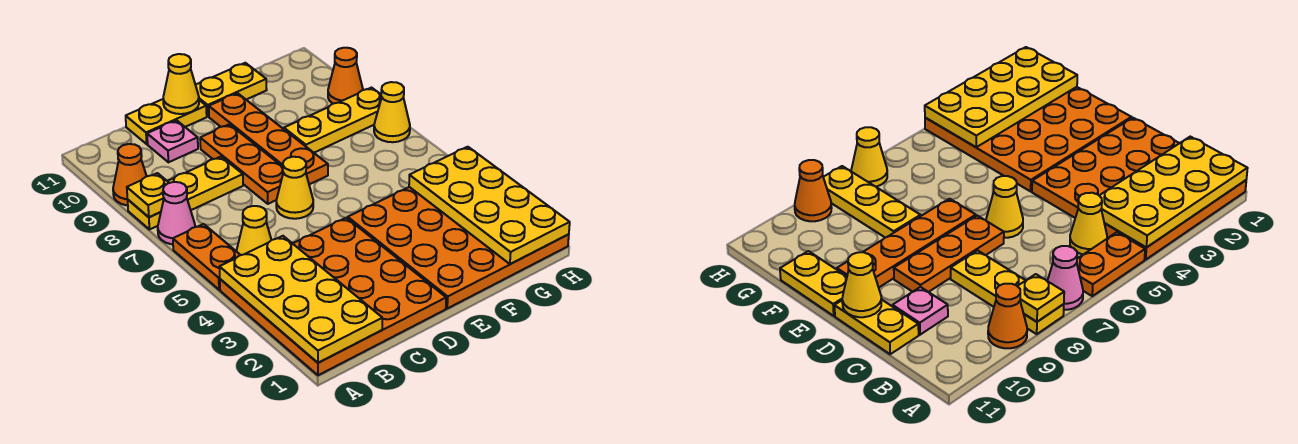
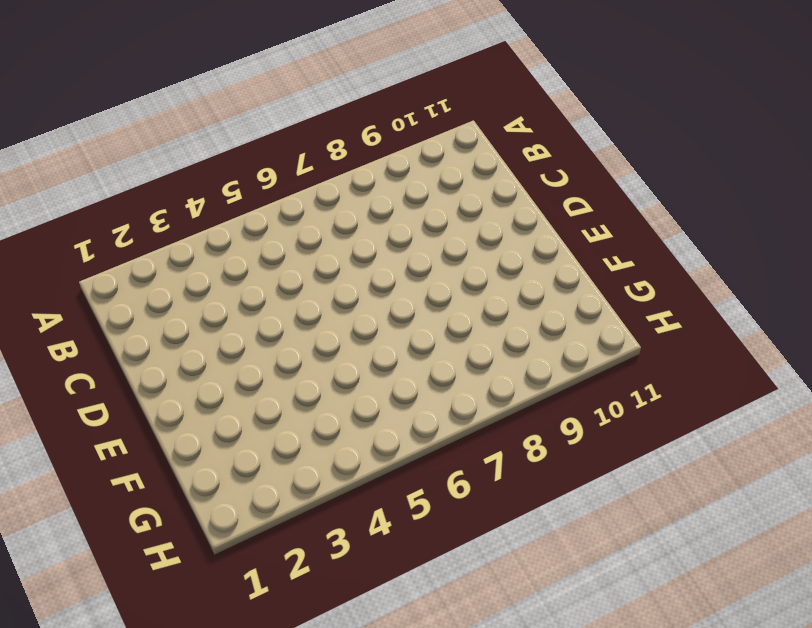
none -> orange plate A1:D4 level 1
none -> orange plate A5:A6 level 1
none -> pink cone A7 level 1

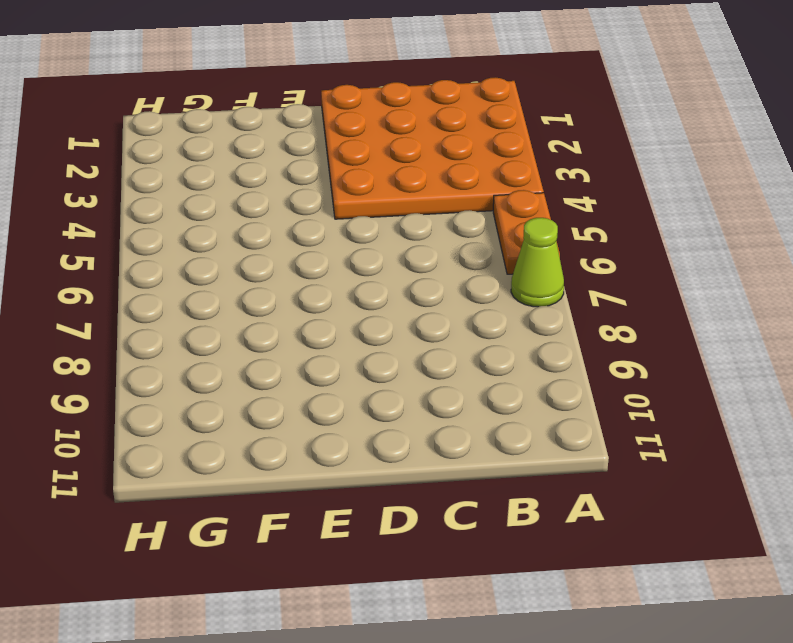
lime cone A7 level 1 -> pink cone A7 level 1
none -> yellow plate A8:C8 level 1
none -> orange cone A9 level 1
none -> yellow cone B5 level 1

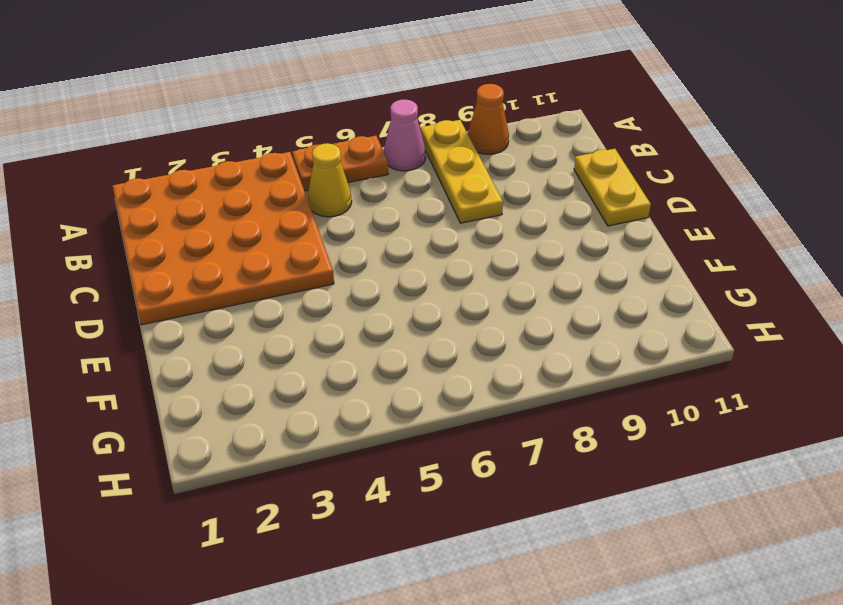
none -> pink plate C10 level 1
none -> yellow cone D6 level 1
none -> orange plate D7:D9 level 1

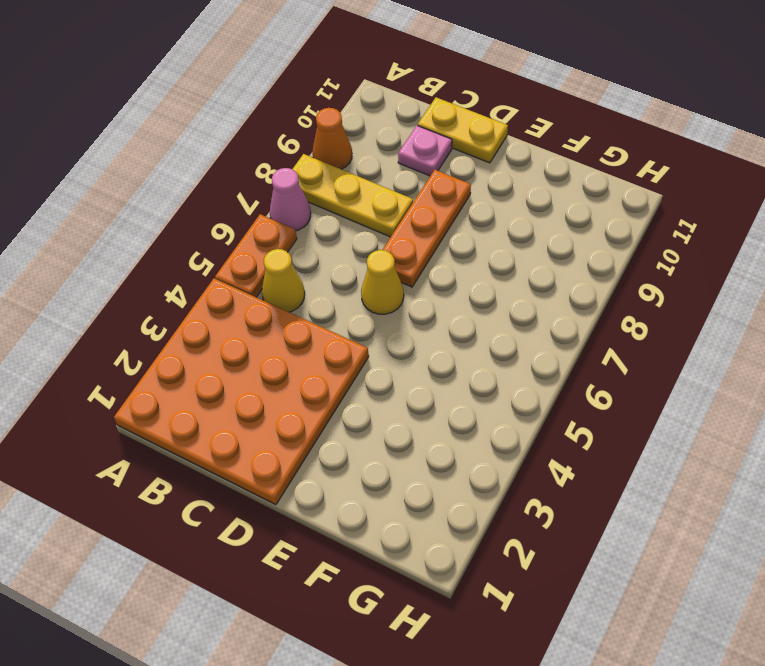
none -> orange plate E1:H4 level 1
none -> orange plate E7:E10 level 1
none -> yellow plate E11:F11 level 1

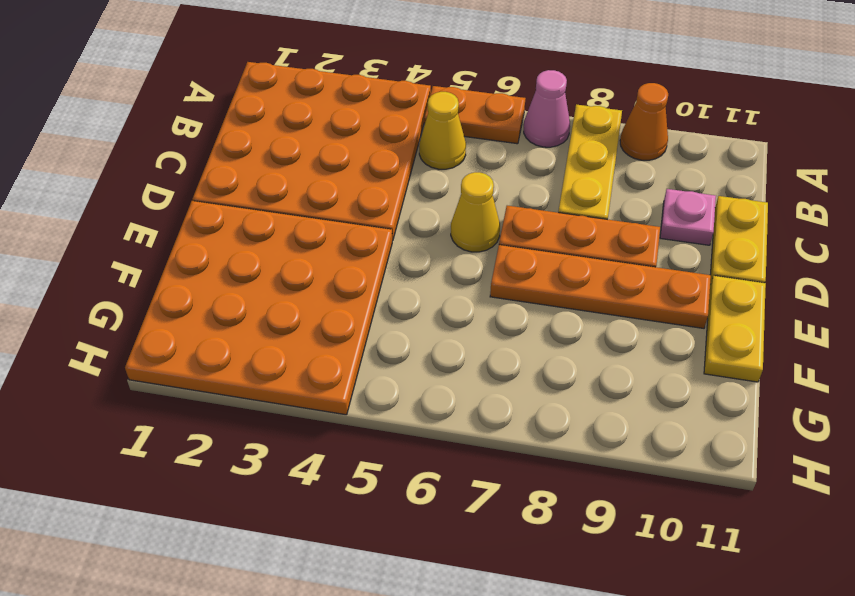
none -> yellow plate F8:H8 level 1
none -> yellow cone H7 level 1
none -> orange cone H9 level 1

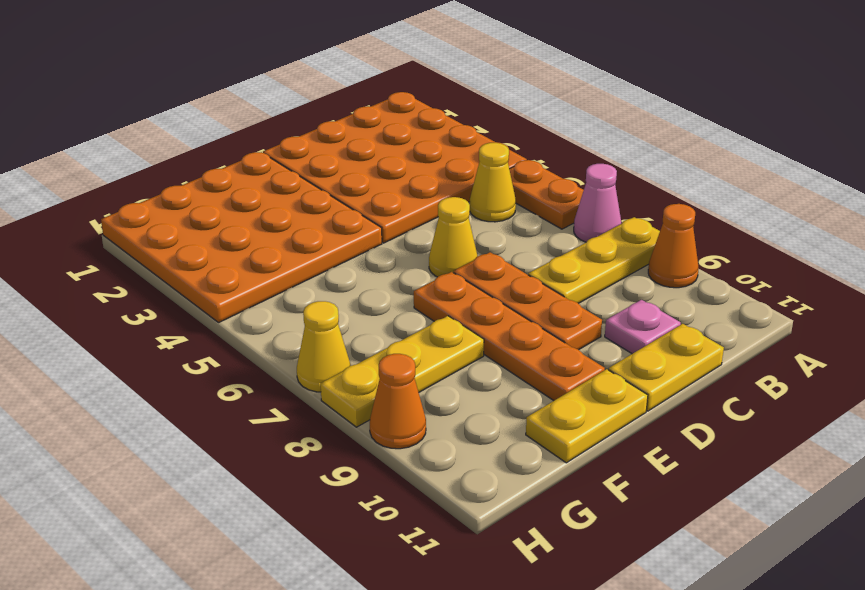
none -> yellow plate A1:B4 level 2
none -> yellow plate A8 level 2
none -> yellow cone D11 level 2

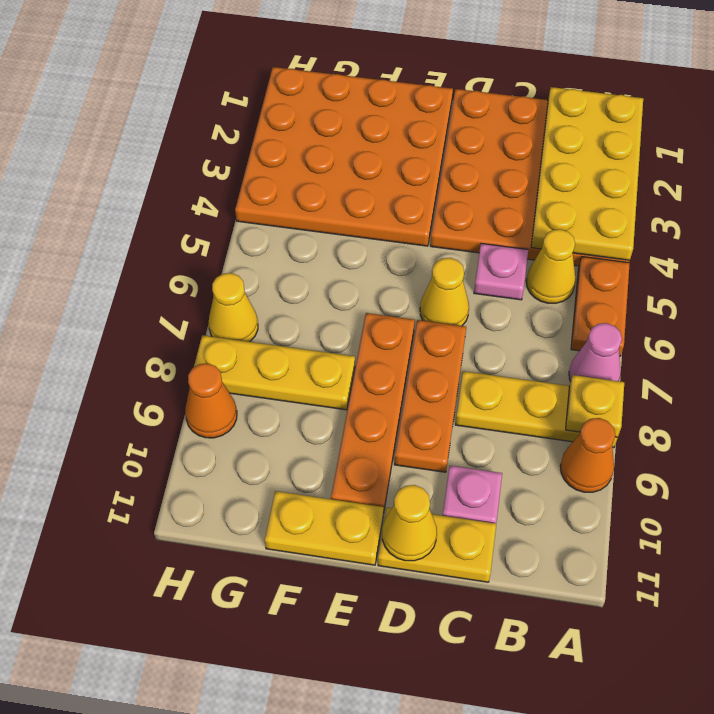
pink plate C5 level 1 -> none
none -> yellow plate G1:H4 level 2

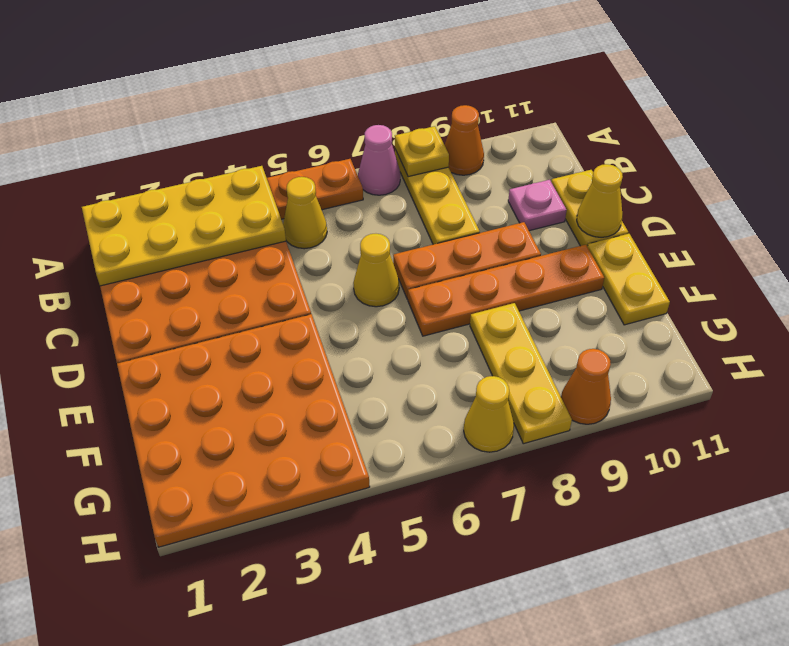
none -> yellow plate G1:H4 level 2

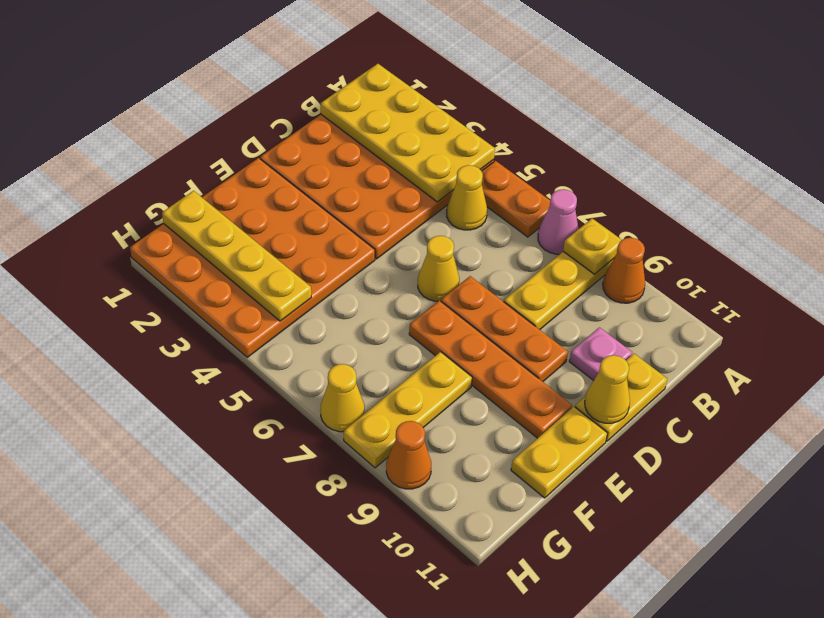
yellow plate G1:G4 level 2 -> yellow plate G1:H4 level 2

